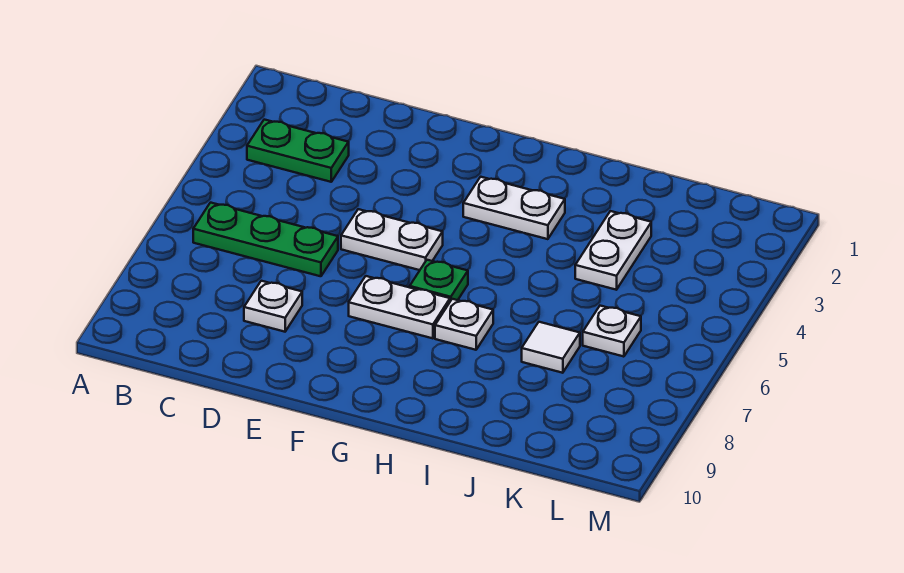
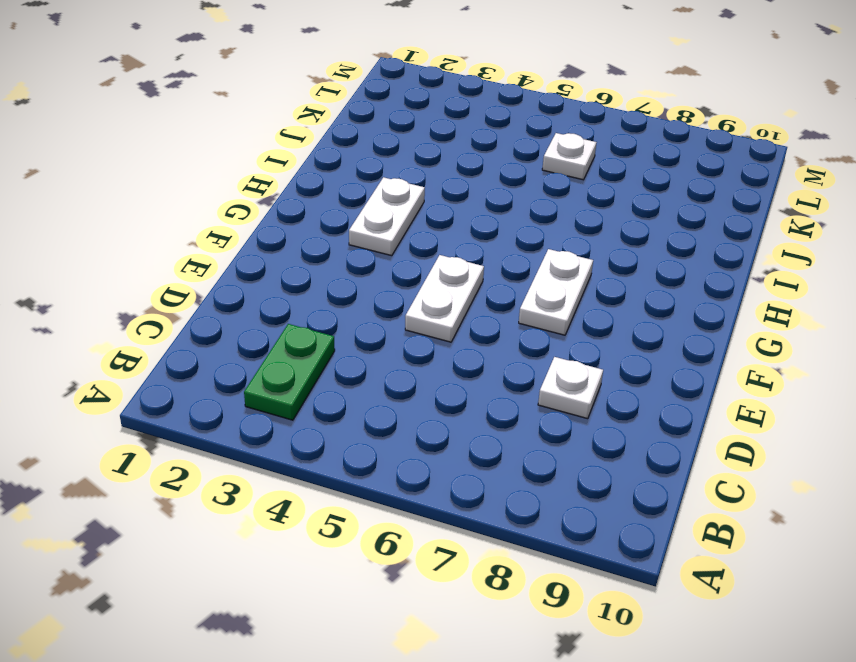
none -> green plate B6:D6 level 1
none -> green plate G6 level 1

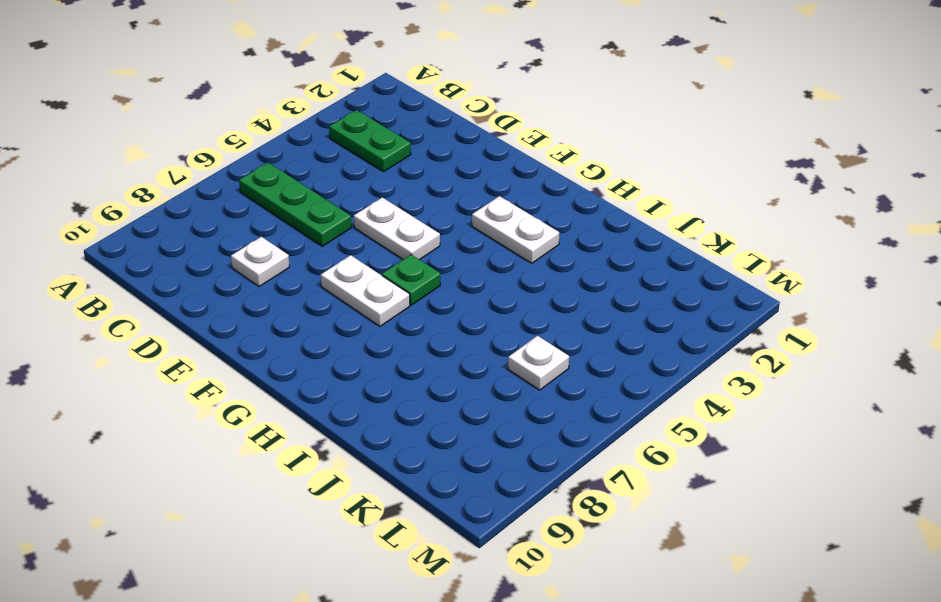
none -> white plate H7 level 1
none -> white plate J3:J4 level 1

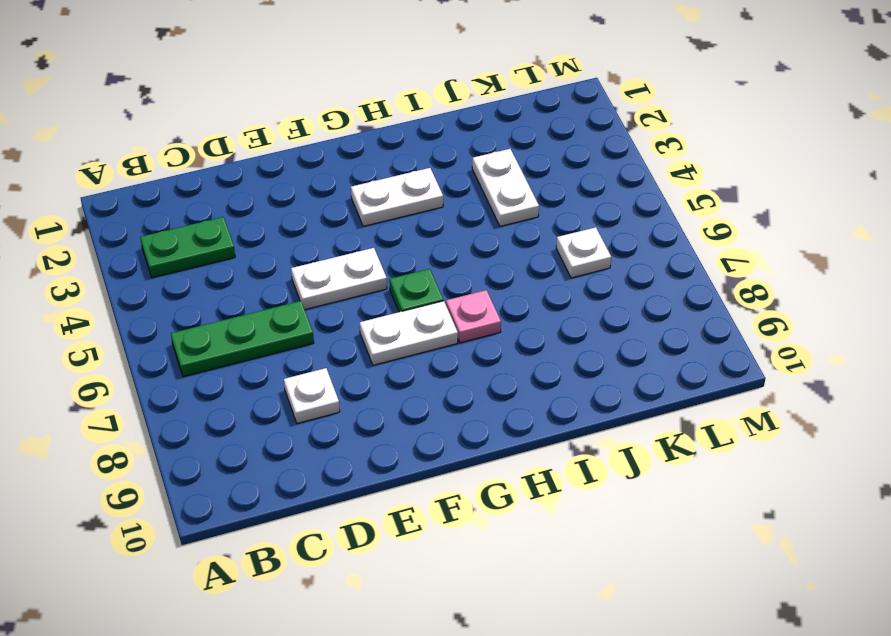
pink plate H7 level 1 -> white plate H7 level 1
none -> white tile J7 level 1

